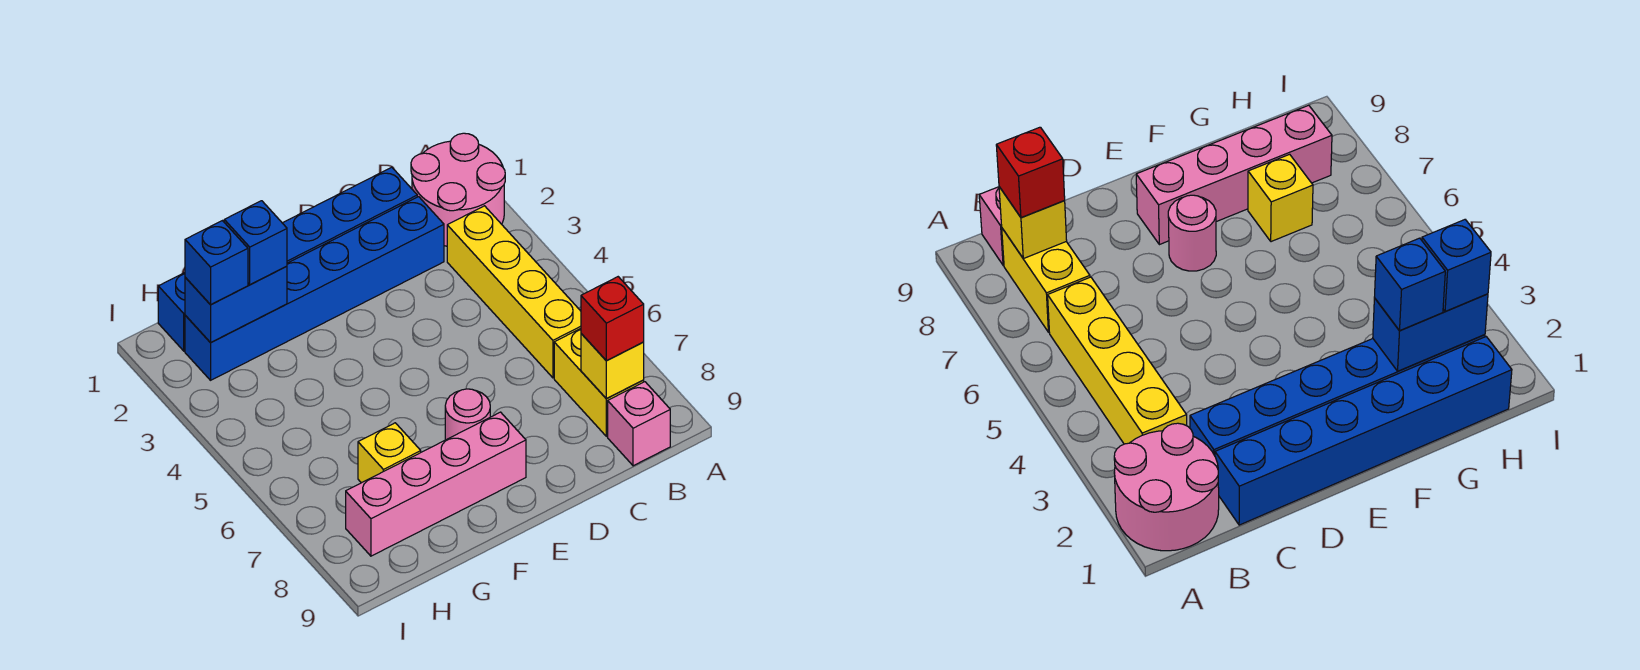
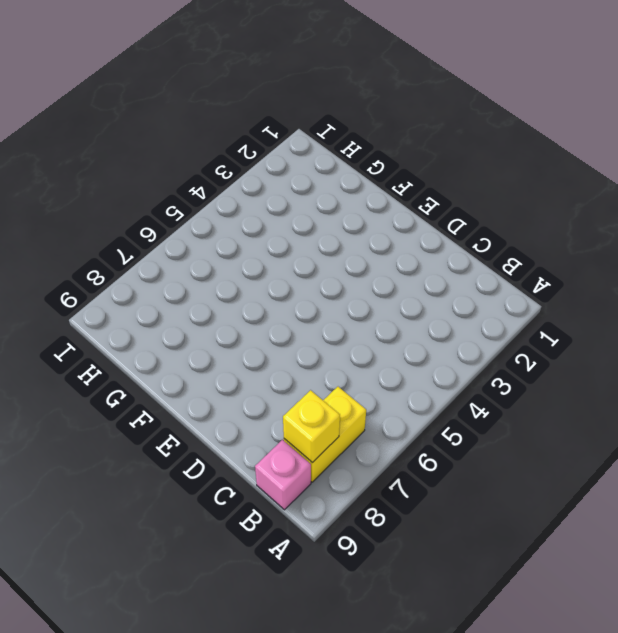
none -> pink round brick A1:B2 level 1
none -> yellow brick B3:B6 level 1
none -> blue brick C1:H1 level 1

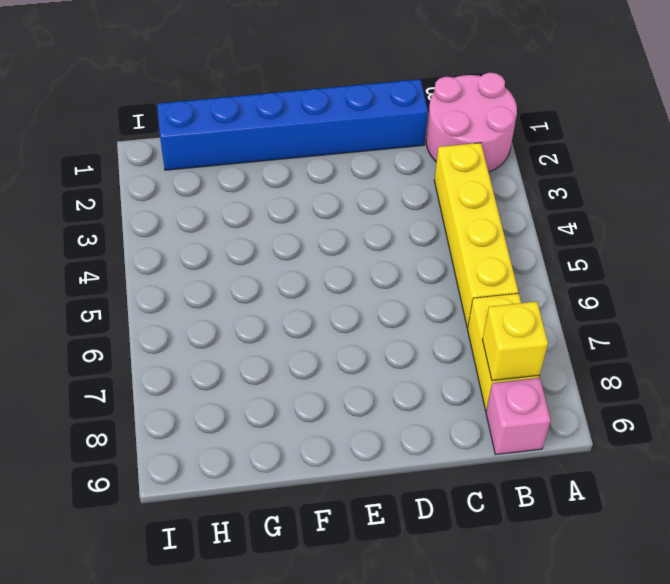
none -> blue brick C2:H2 level 1
none -> pink round brick E7 level 1
none -> pink brick E8:H8 level 1

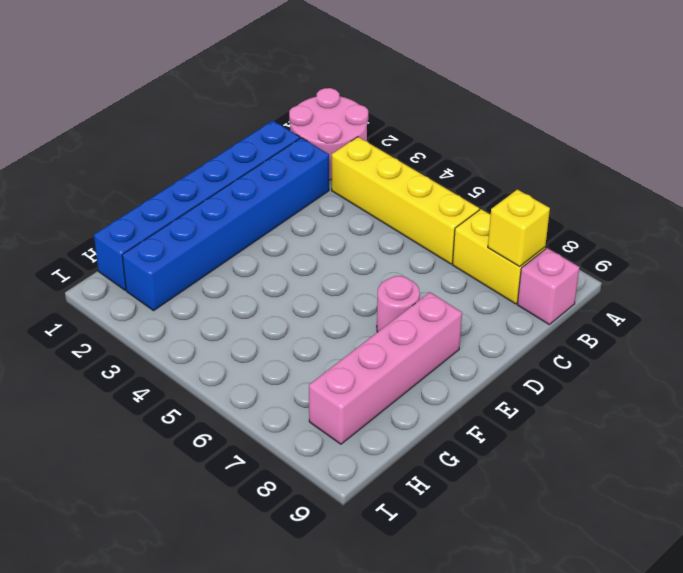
none -> yellow brick G7 level 1
none -> blue brick G2:H2 level 2
none -> red brick B8 level 3

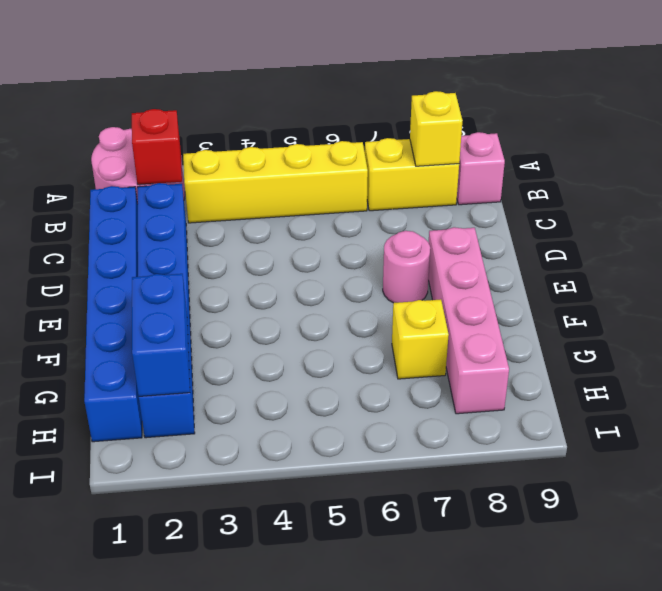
red brick B2 level 2 -> red brick B8 level 3
none -> blue brick G2 level 3
none -> blue brick H2 level 3

